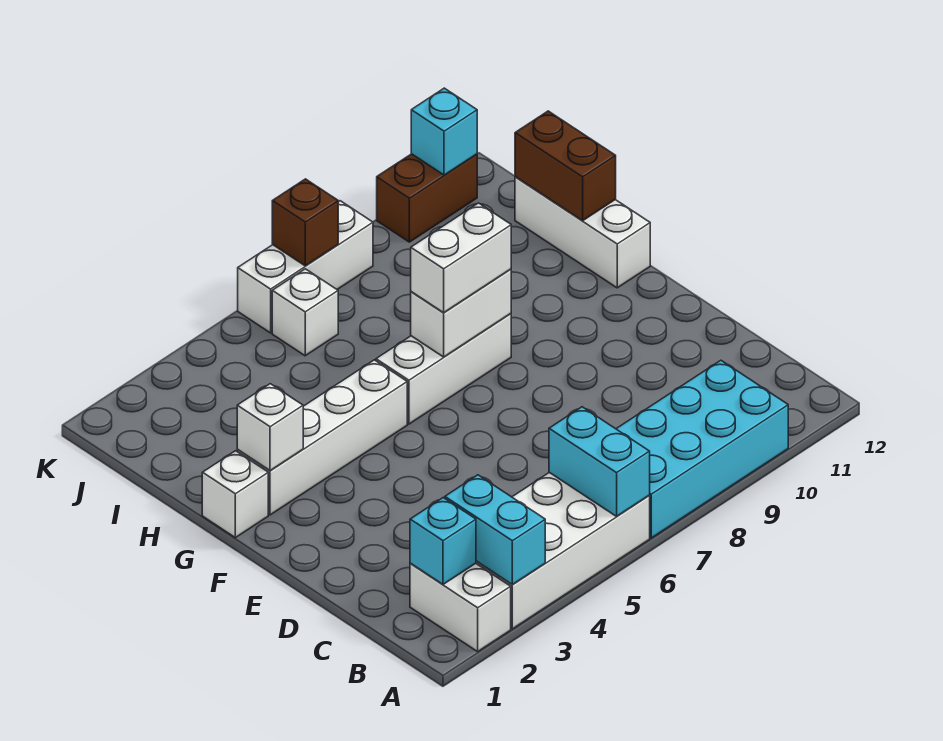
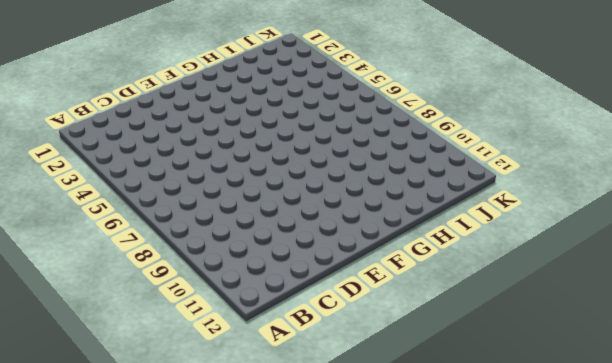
none -> white brick A2:B2 level 1
none -> white brick A3:B6 level 1
none -> cyan brick A7:B10 level 1

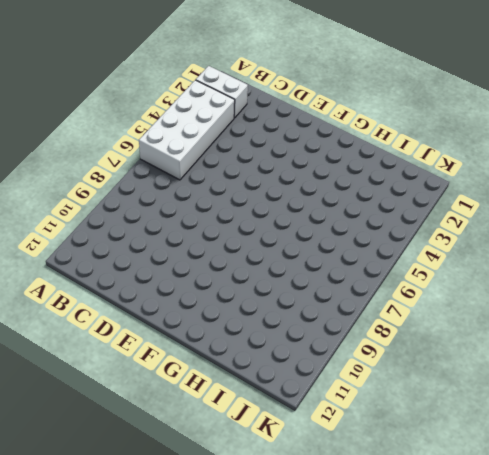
none -> cyan brick A7:B10 level 1
none -> white brick G1 level 1
none -> white brick G2:G5 level 1

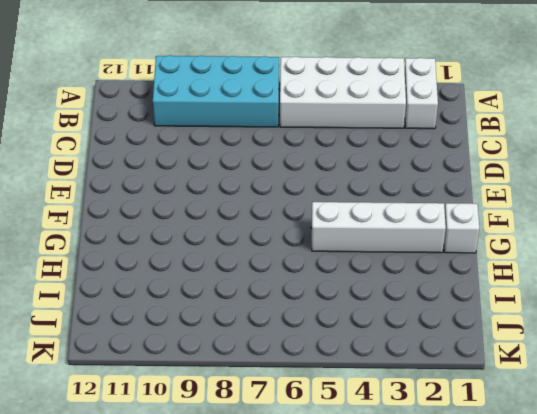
none -> white brick G6:G8 level 1
none -> white brick G12:I12 level 1
none -> white brick J6 level 1

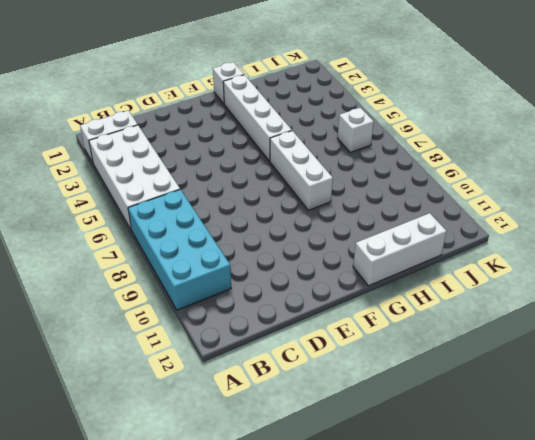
none -> white brick K6:K8 level 1
none -> brown brick K10:K11 level 1
none -> cyan brick A3:B3 level 2

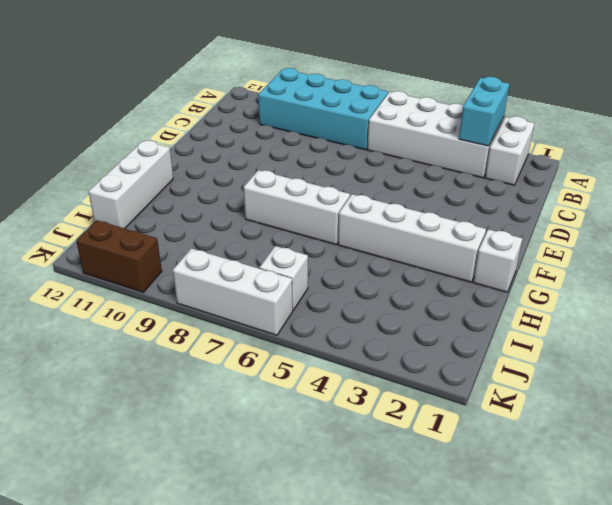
none -> cyan brick A6:B6 level 2
none -> cyan brick B2 level 2
none -> white brick G2 level 2

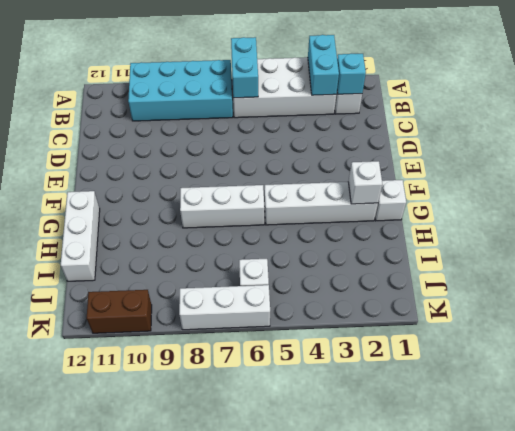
none -> white brick G7:G8 level 2
none -> brown brick H12:I12 level 2
none -> brown brick K7 level 2

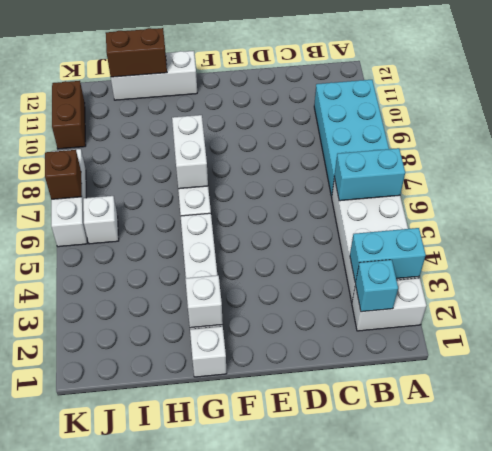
none -> cyan brick K11 level 2
none -> white brick G7:G8 level 3

